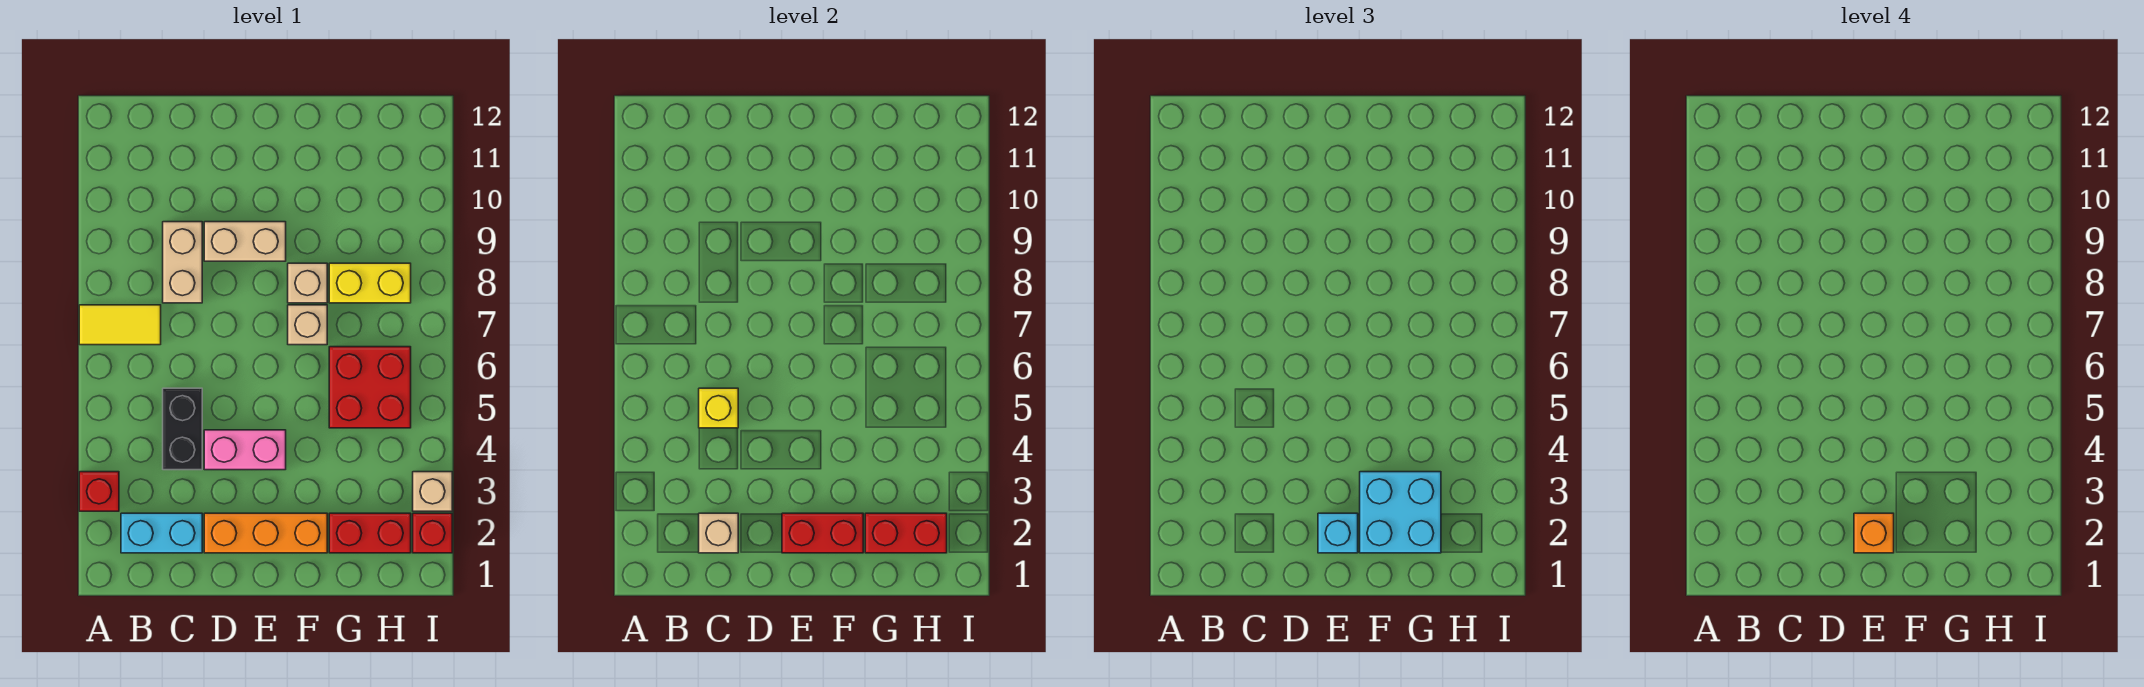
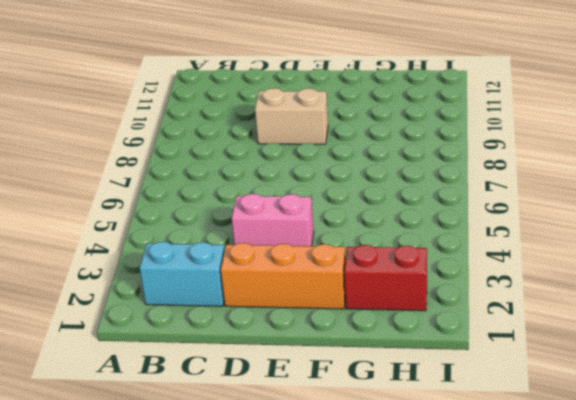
none -> red brick A3 level 1
none -> yellow tile A7:B7 level 1
none -> black brick C4:C5 level 1

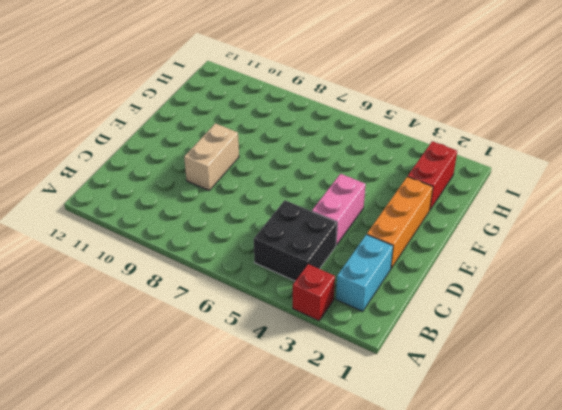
black brick B4:C5 level 1 -> black brick C4:C5 level 1
none -> yellow tile A7:B7 level 1
none -> tan brick C8:C9 level 1
none -> tan brick F7 level 1

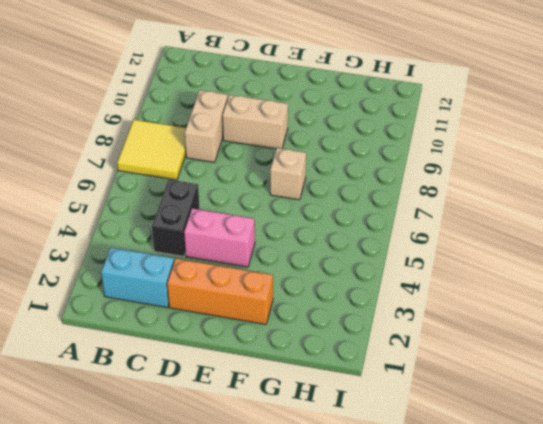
yellow tile A7:B8 level 1 -> yellow tile A7:B7 level 1
none -> red brick A3 level 1
none -> tan brick F8 level 1
none -> red brick G2:H2 level 1

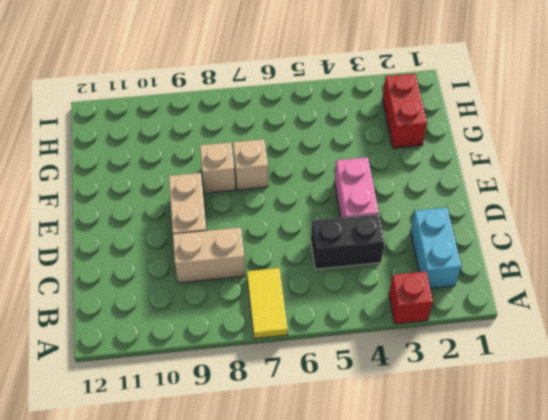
none -> orange brick D2:F2 level 1
none -> red brick G5:H6 level 1
none -> yellow brick G8:H8 level 1

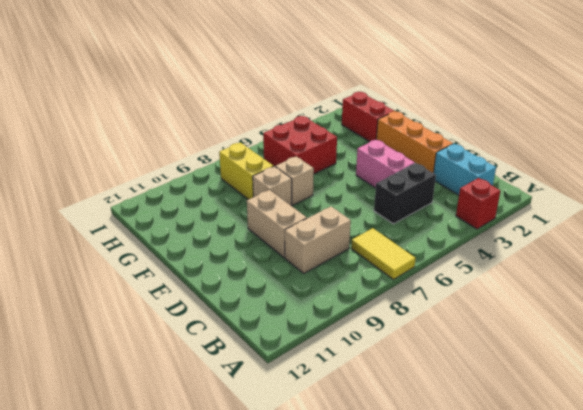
none -> red brick I2 level 1
none -> tan brick I3 level 1
none -> tan brick C2 level 2

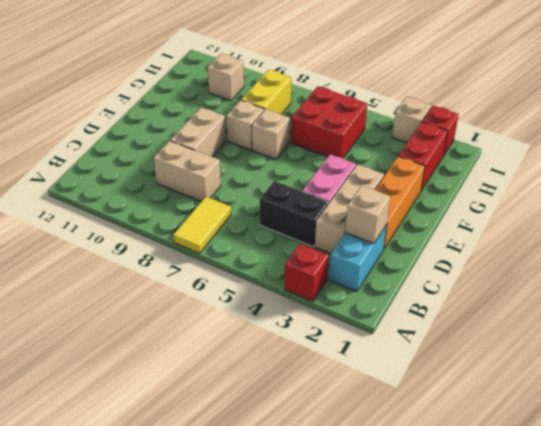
tan brick C3:E3 level 1 -> none
tan brick H10 level 1 -> none
none -> yellow brick C5 level 2
none -> red brick E2:F2 level 2
none -> red brick G2:H2 level 2

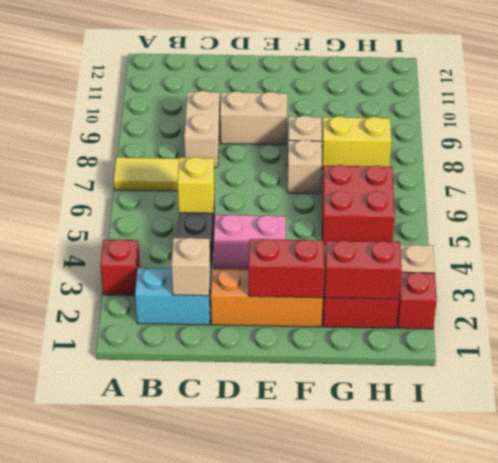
none -> cyan brick E2 level 3
none -> cyan brick F2:G3 level 3
none -> orange brick E2 level 4

